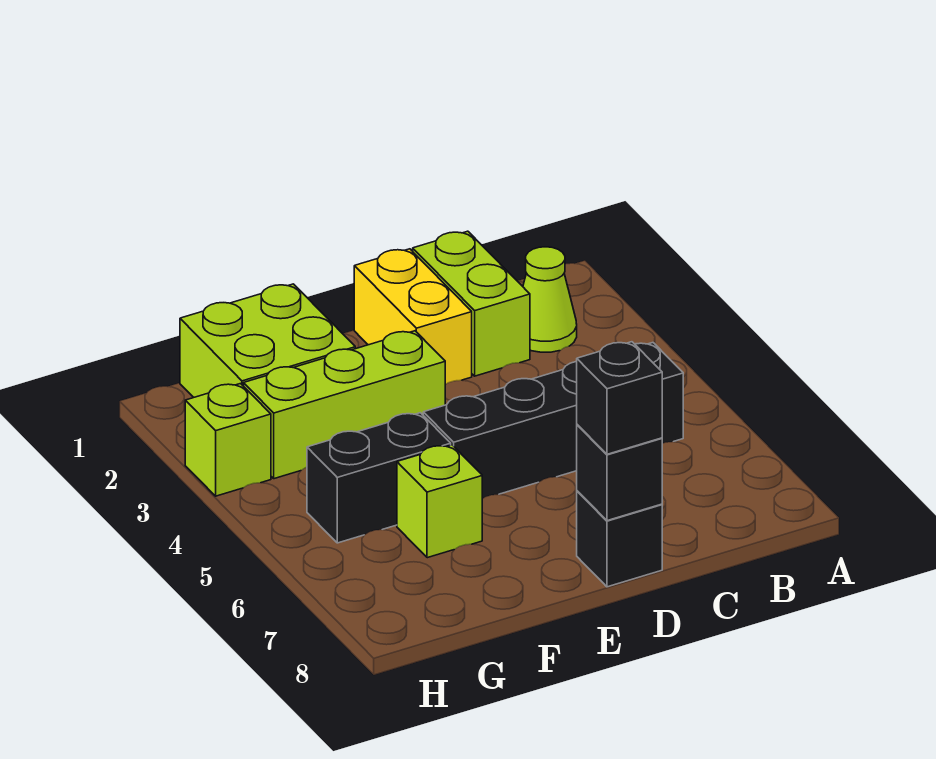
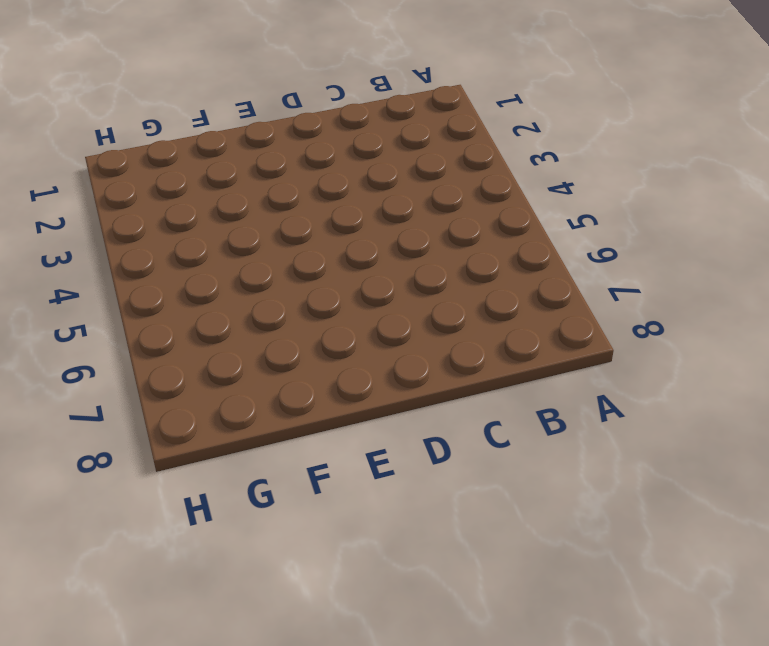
none -> lime cone B2 level 1
none -> black brick B5:E5 level 1
none -> lime brick C1:C2 level 1

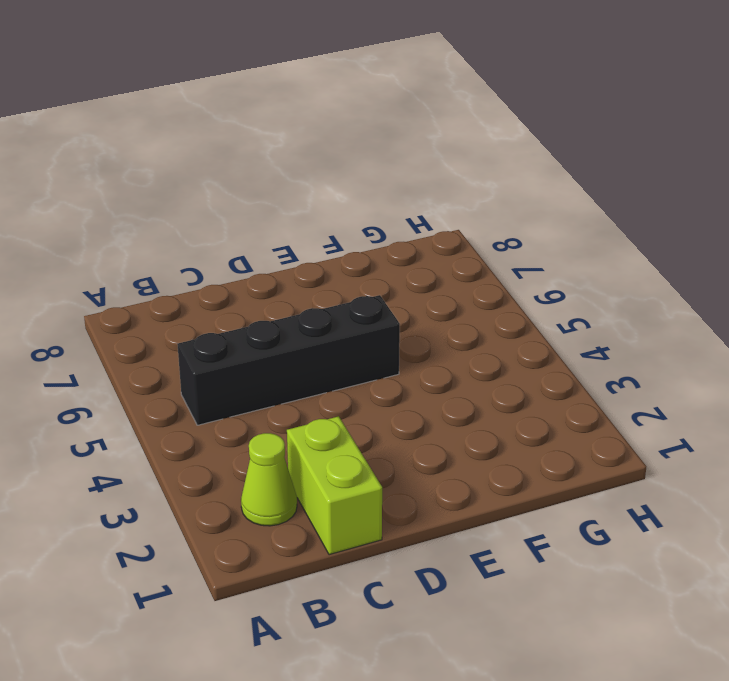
none -> yellow brick D1:D2 level 1
none -> black brick D8 level 1
none -> lime brick E3:G3 level 1

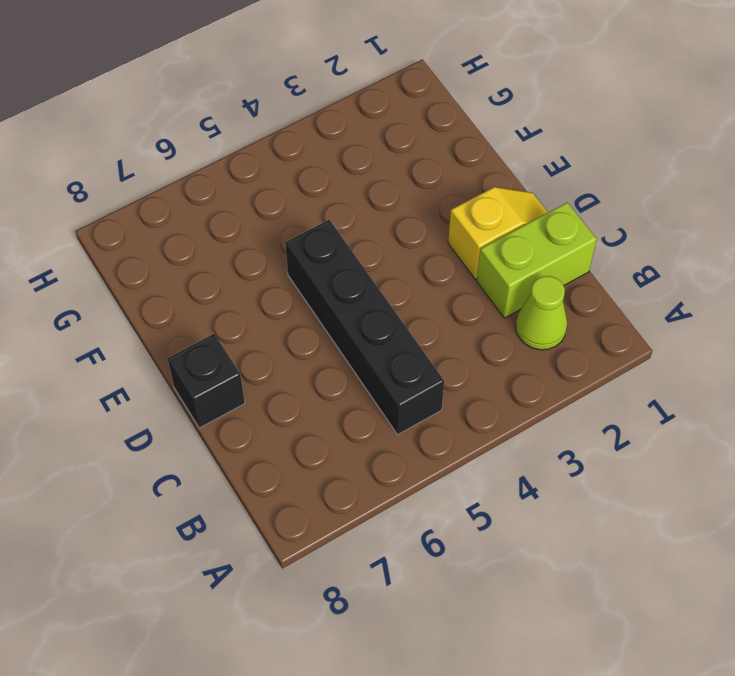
yellow slope D1:D2 level 1 top 2 -> yellow brick D1:D2 level 1
none -> lime brick E3:G3 level 1
none -> lime brick F1:G2 level 1
none -> black brick F5:G5 level 1

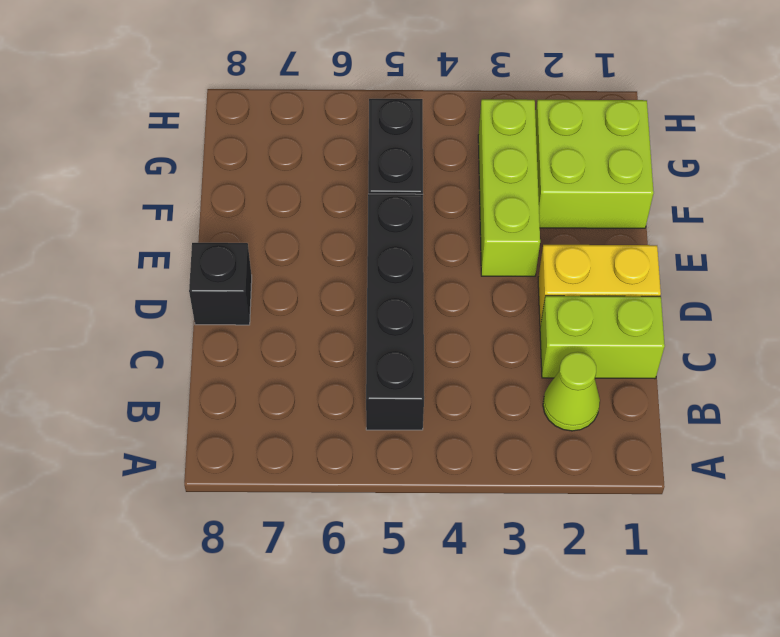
none -> lime brick F6 level 1
none -> lime brick H3 level 1
none -> black brick D8 level 2

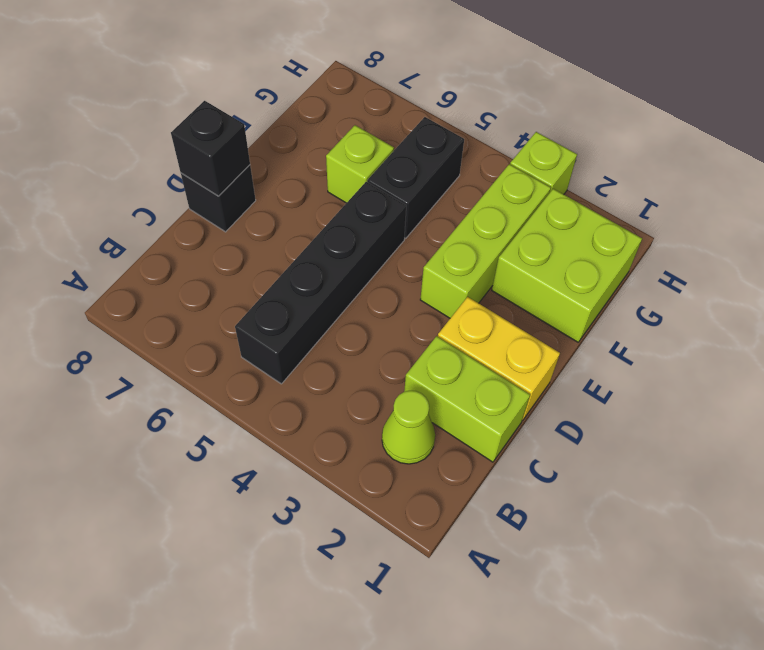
none -> black brick D8 level 3

